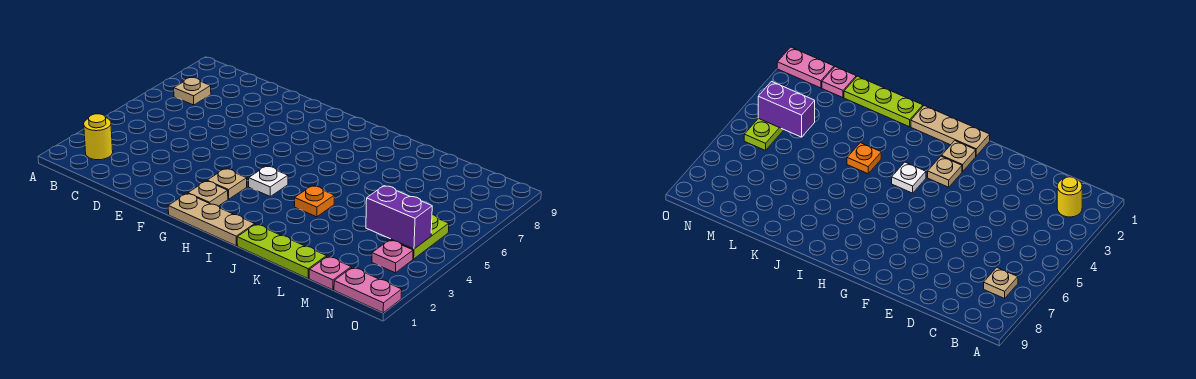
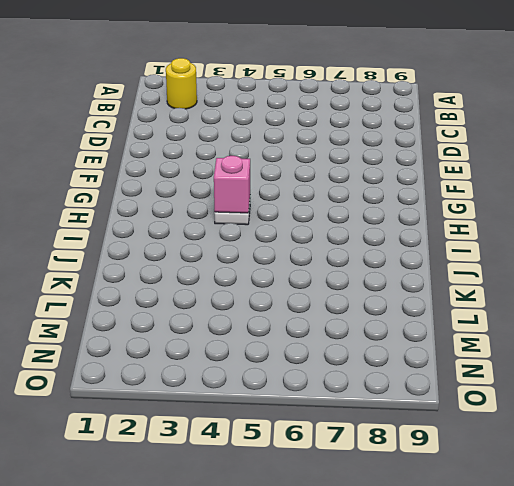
pink brick H4 level 2 -> none
none -> tan plate B7 level 1
none -> tan plate G1:I1 level 1
none -> tan plate G2 level 1

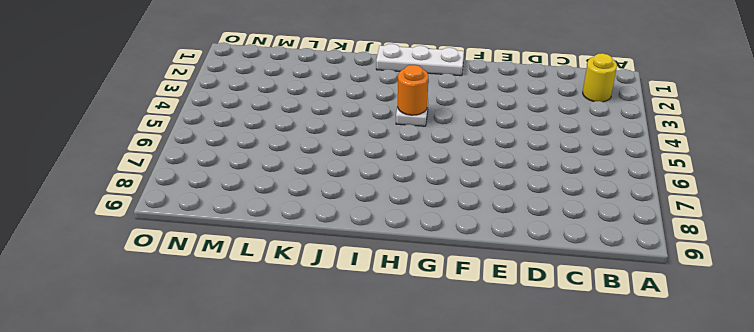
white plate G1:I1 level 1 -> tan plate G1:I1 level 1
orange round brick H4 level 2 -> none
none -> tan plate B7 level 1
none -> tan plate G2 level 1
none -> tan plate G3 level 1

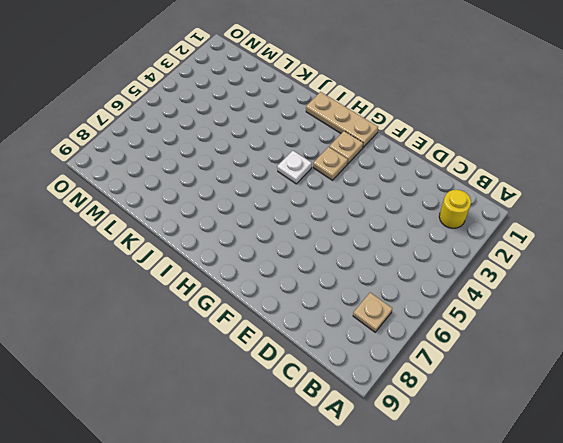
none -> lime plate J1:L1 level 1
none -> orange plate J4 level 1
none -> pink plate M1 level 1

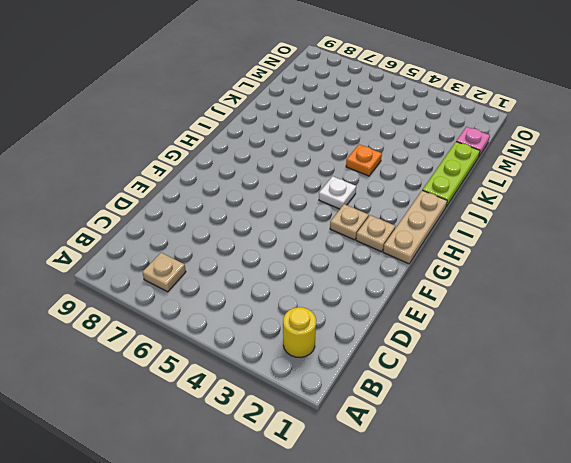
none -> pink plate N1:O1 level 1
none -> pink plate N3 level 1
none -> lime plate N4:N5 level 1

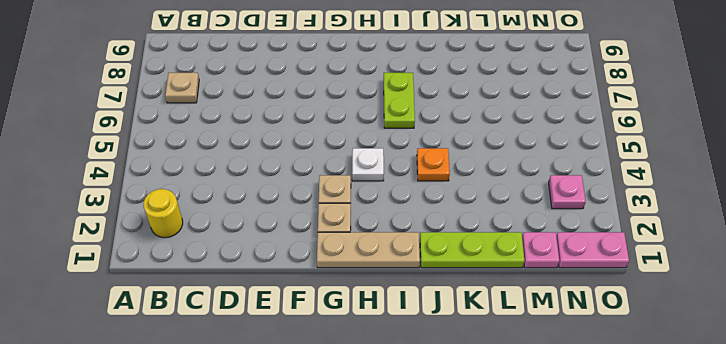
lime plate I6:I7 level 1 -> lime plate N4:N5 level 1
none -> purple brick M4:N4 level 2

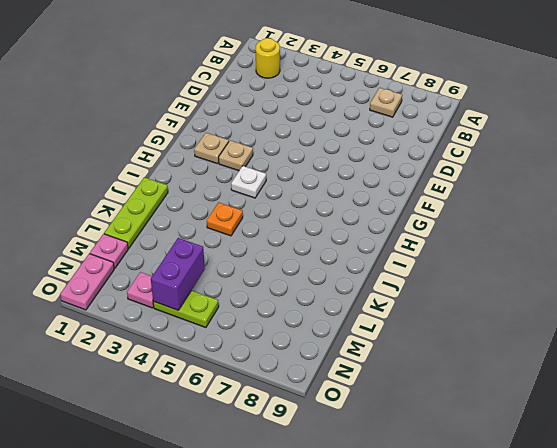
none -> tan plate G1:I1 level 1

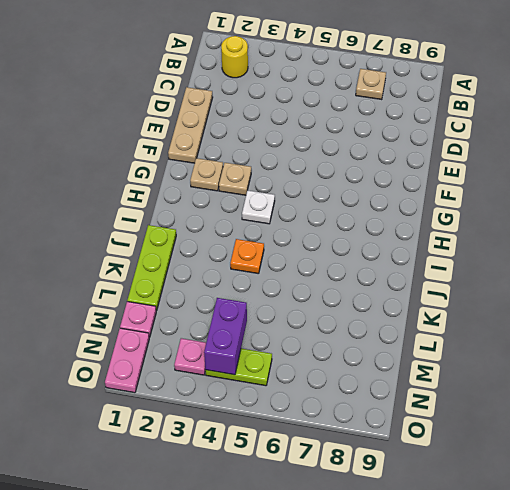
tan plate D1:F1 level 1 -> tan plate G1:I1 level 1

